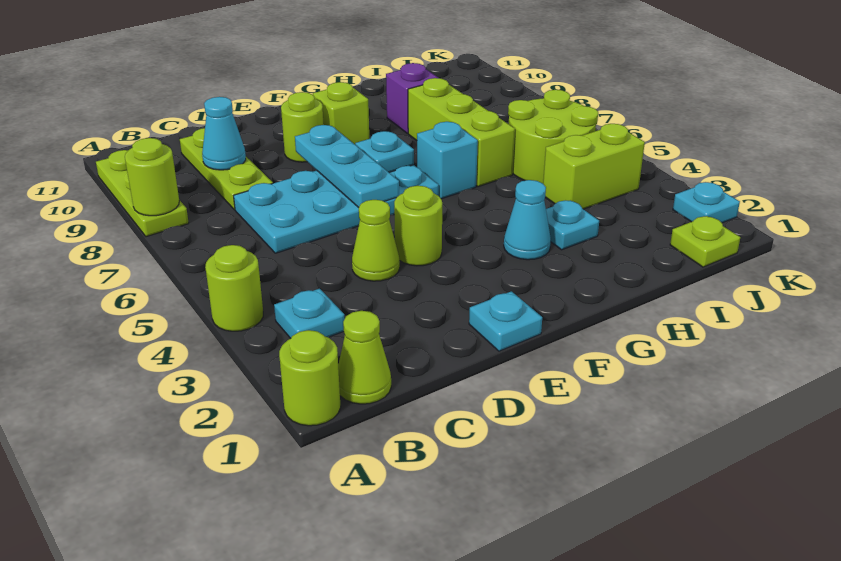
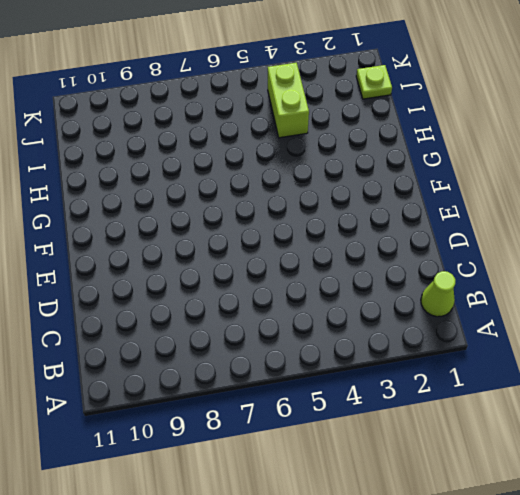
none -> lime round brick A1 level 1
none -> lime round brick A4 level 1
none -> lime plate A8:A10 level 1

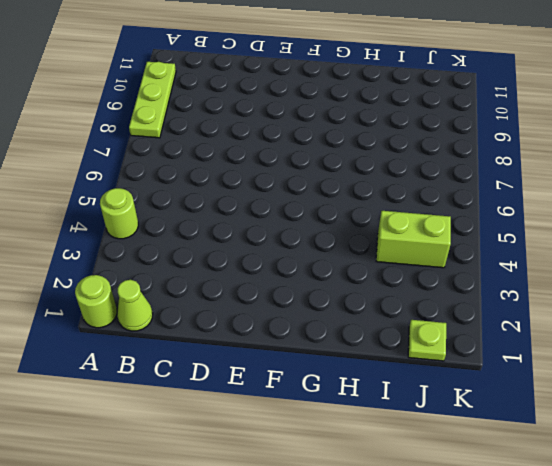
none -> cyan plate B3 level 1
none -> cyan plate C6:F7 level 1
none -> lime plate C8:C10 level 1

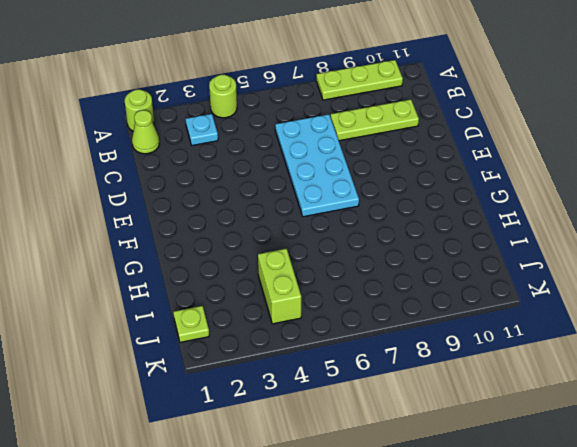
none -> lime cone D4 level 1
none -> cyan plate E1 level 1
none -> lime round brick E4 level 1

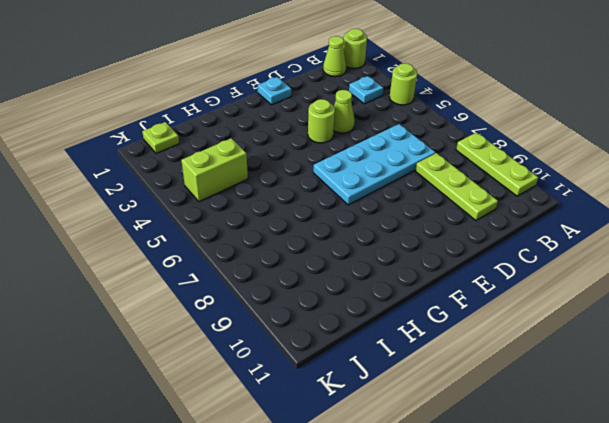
none -> lime round brick E9 level 1
none -> lime brick F9 level 1
none -> cyan cone G3 level 1

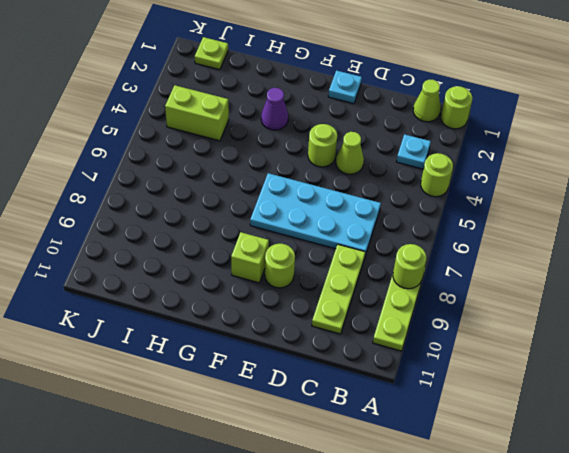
purple cone G3 level 1 -> cyan cone G3 level 1
none -> cyan brick G6 level 1
none -> cyan plate H3 level 1
none -> lime brick H6:H8 level 1

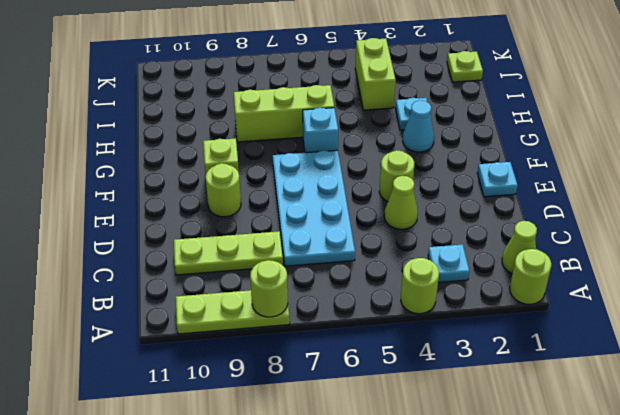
none -> purple brick H9 level 1
none -> lime round brick I5:J6 level 1
none -> cyan plate K2 level 1

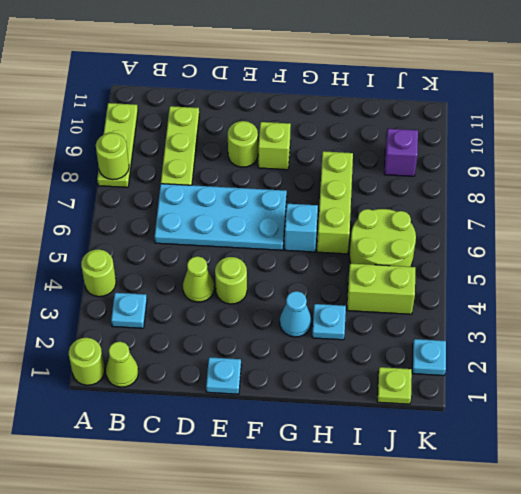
purple brick J9 level 1 -> purple brick H9 level 1
none -> cyan cone C9 level 2
none -> cyan plate E6:E8 level 2
none -> cyan plate F7 level 2

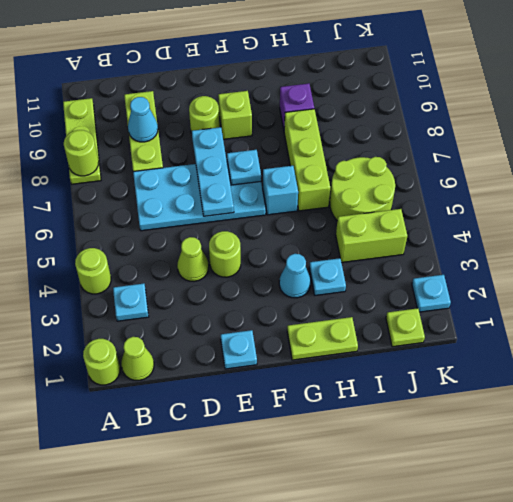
lime plate G1:H1 level 1 -> none

